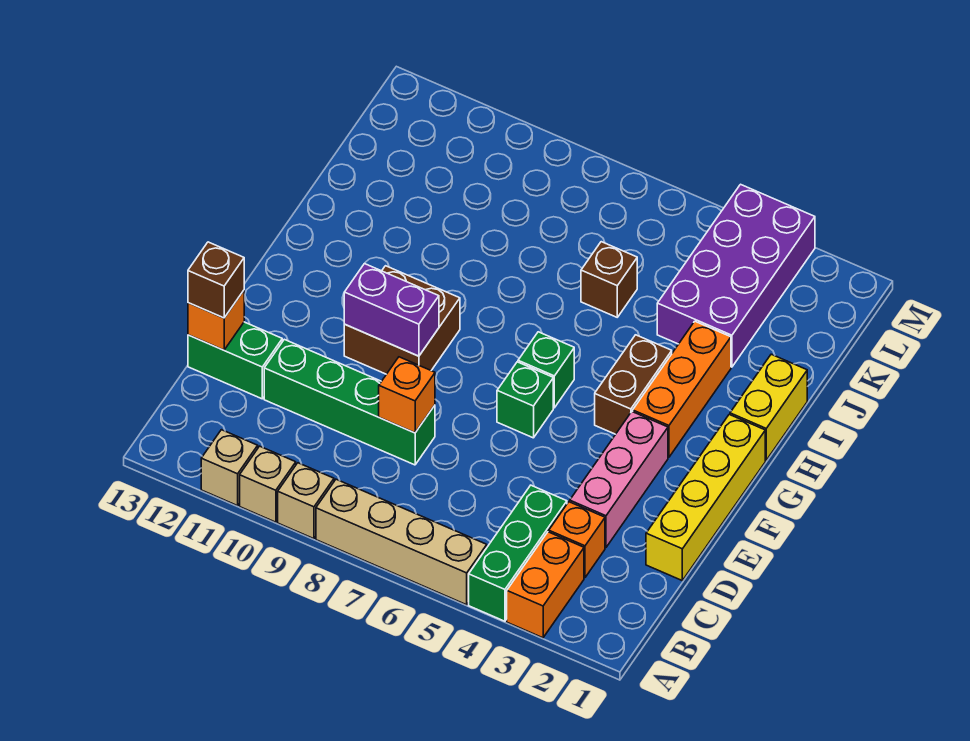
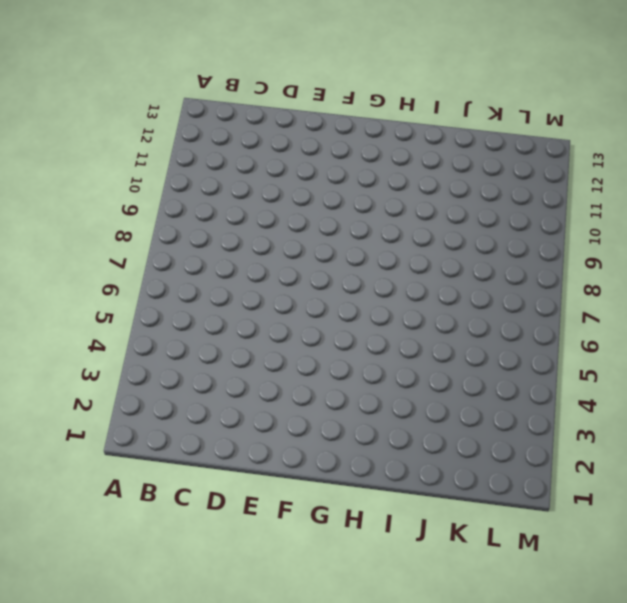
none -> orange brick A3:B3 level 1
none -> green brick A4:C4 level 1
none -> tan brick A5:A8 level 1

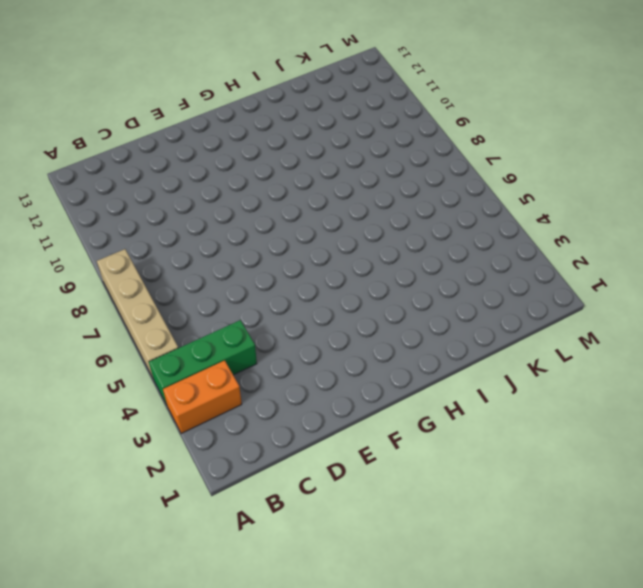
none -> tan brick A9 level 1
none -> tan brick A10 level 1
none -> tan brick A11 level 1

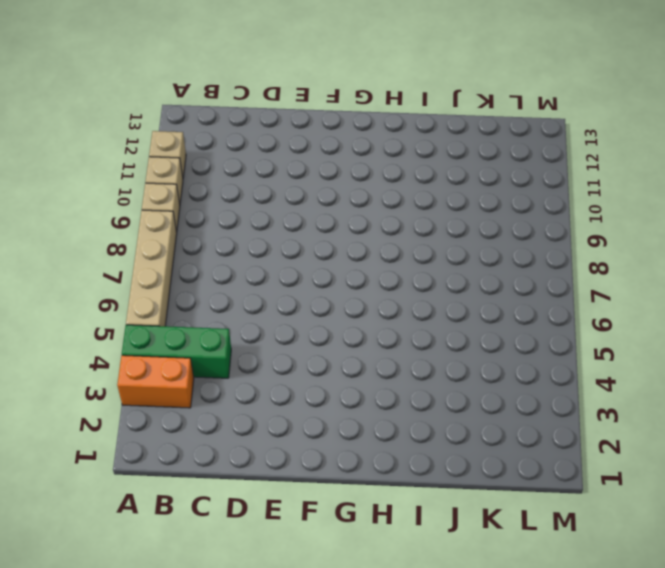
none -> orange brick C3 level 1
none -> yellow brick D1:G1 level 1
none -> pink brick D3:F3 level 1

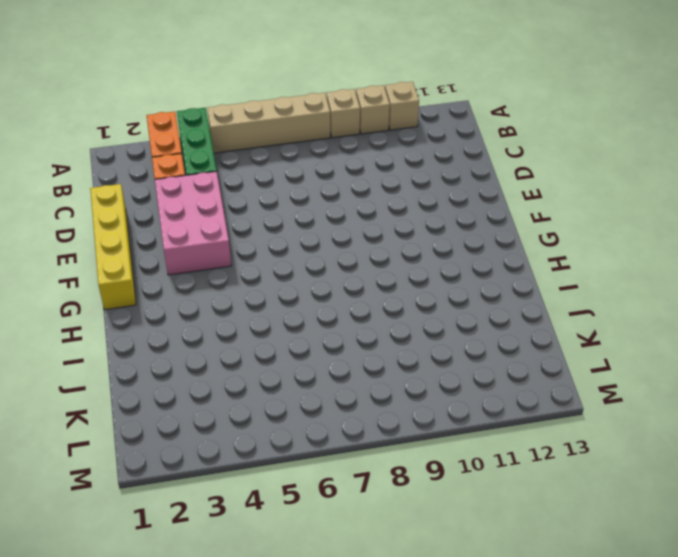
pink brick D3:F4 level 1 -> pink brick D3:F3 level 1
none -> green brick D8:D11 level 1
none -> green brick D12:D13 level 1
none -> green brick F6 level 1

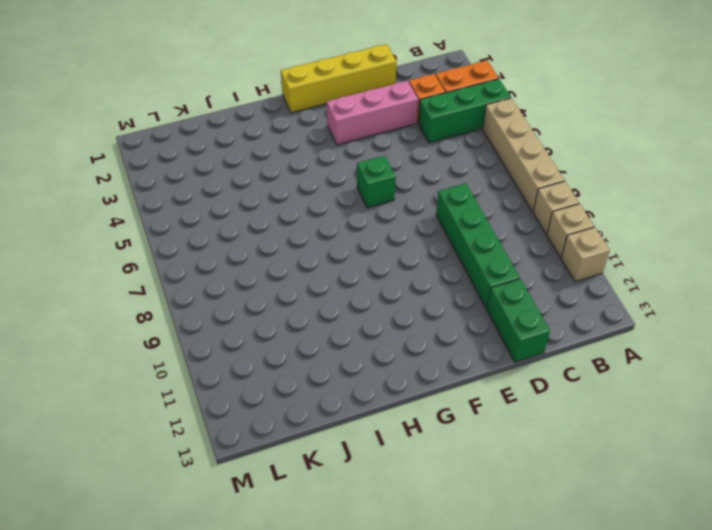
none -> brown brick F9:G10 level 1
none -> orange brick G3:I3 level 1
none -> brown brick G4:H4 level 1

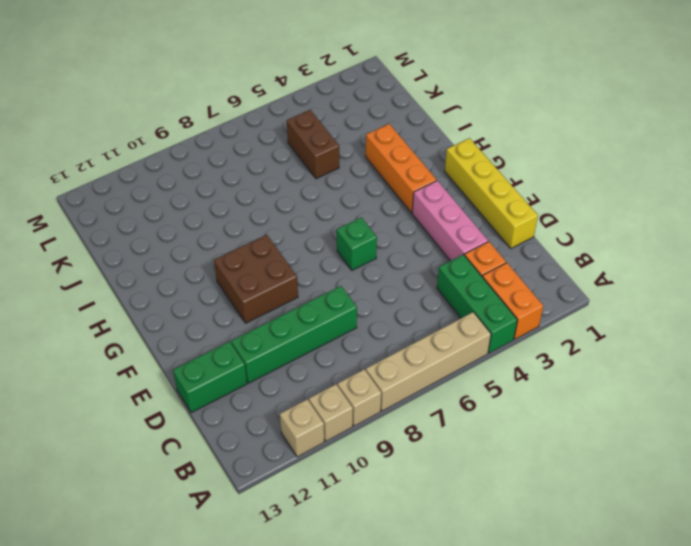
brown brick J5:K5 level 1 -> brown brick G4:H4 level 1
none -> green brick G6 level 1
none -> yellow brick H1:I1 level 1
none -> purple brick J3:M4 level 1

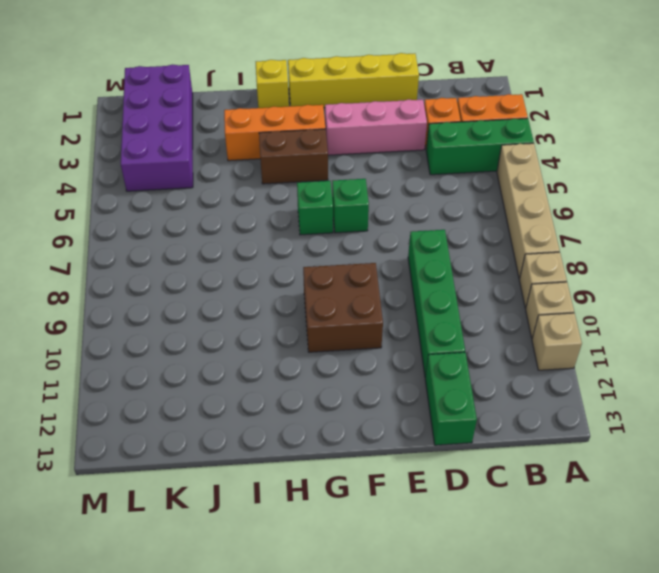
yellow brick H1 level 1 -> yellow brick H1:I1 level 1
purple brick K1:L4 level 1 -> purple brick J3:M4 level 1
none -> brown brick J6 level 1
none -> orange brick D8 level 2
none -> orange brick D13 level 2

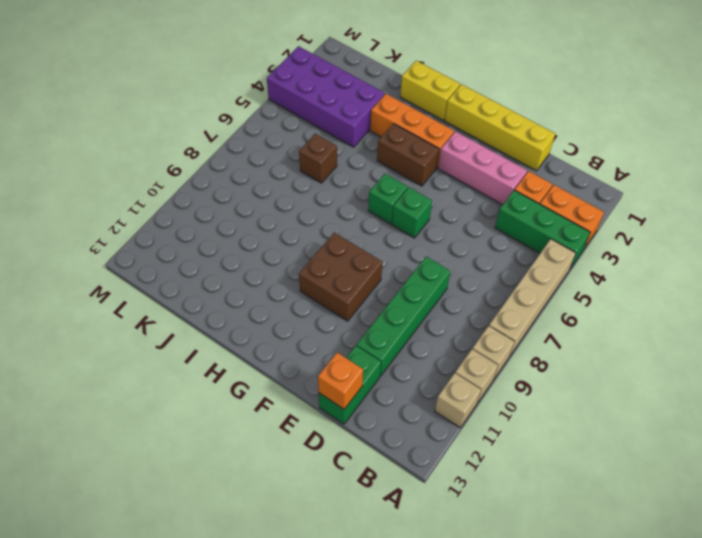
none -> orange brick D8 level 2
none -> purple brick F9:F10 level 2
none -> brown brick D13 level 3

